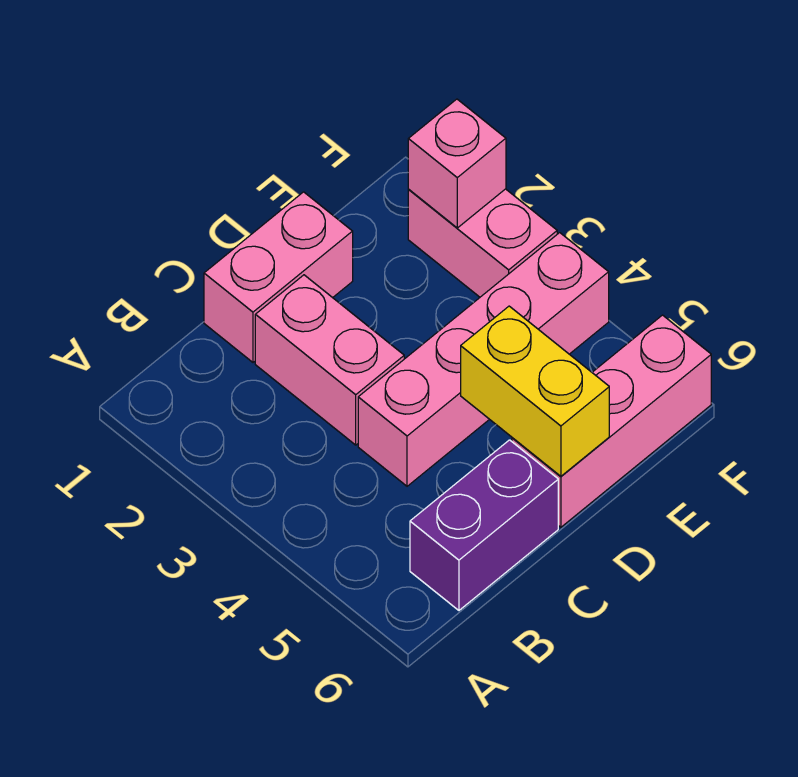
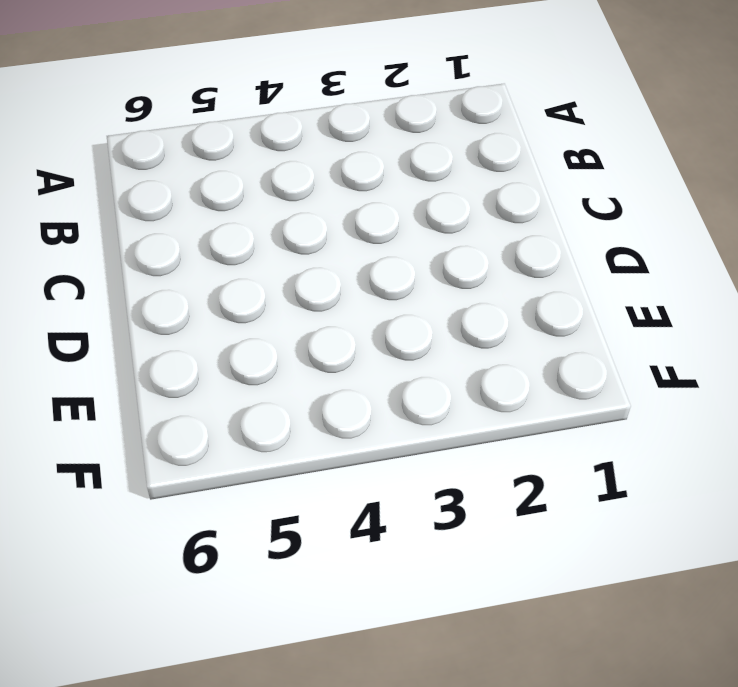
none -> purple brick B6:C6 level 1
none -> pink brick C1:D1 level 1

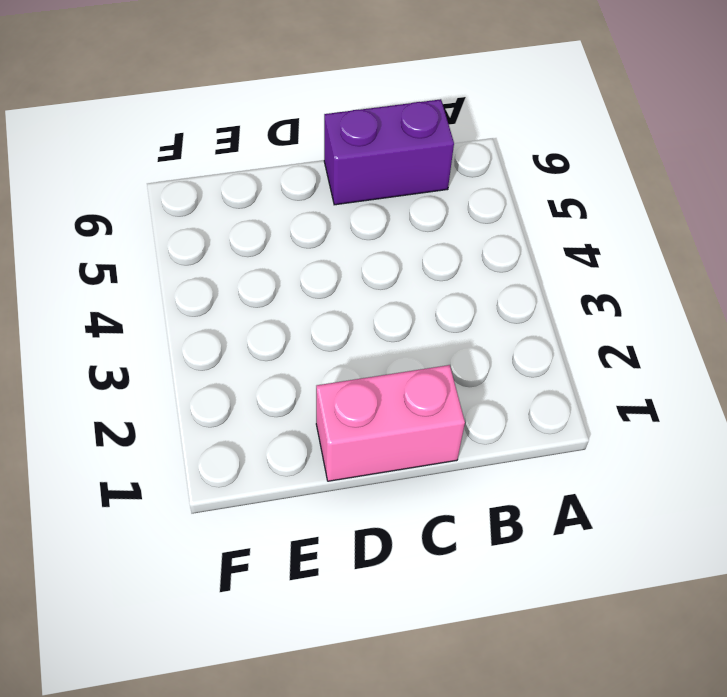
none -> pink brick C2:C3 level 1
none -> pink brick C4:F4 level 1

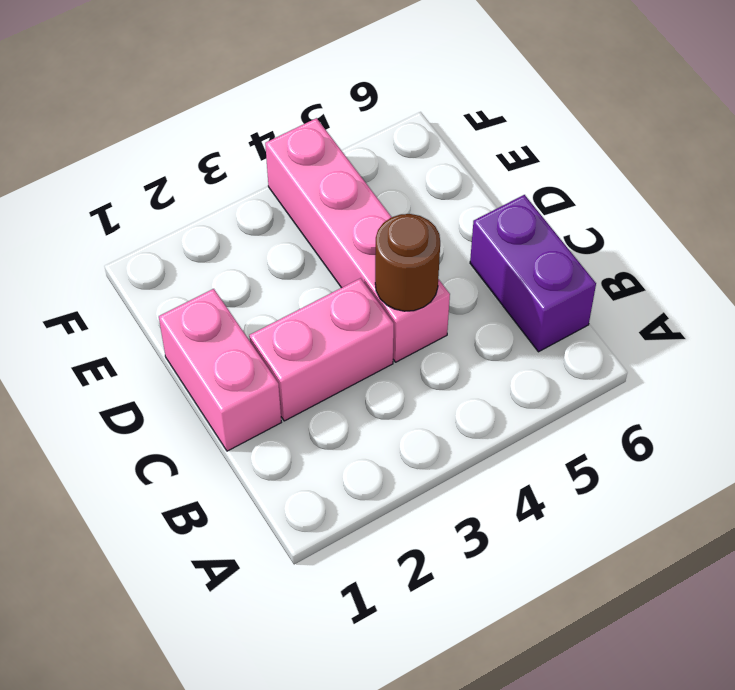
brown round brick C4 level 2 -> none
none -> pink brick D6:F6 level 1
none -> pink brick F2:F3 level 1

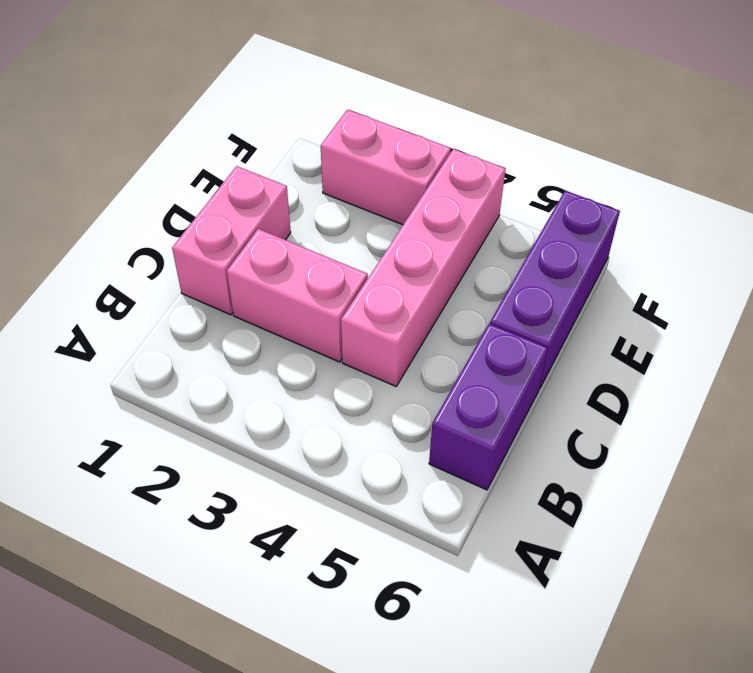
purple brick D6:F6 level 1 -> pink brick D6:F6 level 1
none -> yellow brick D5:D6 level 2
none -> pink brick F2 level 2

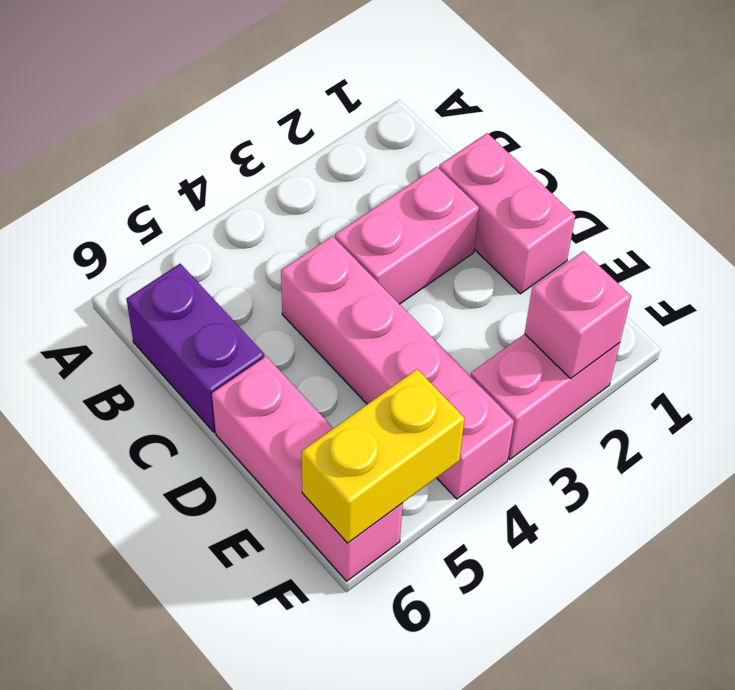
yellow brick F5:F6 level 2 -> yellow brick D5:D6 level 2

